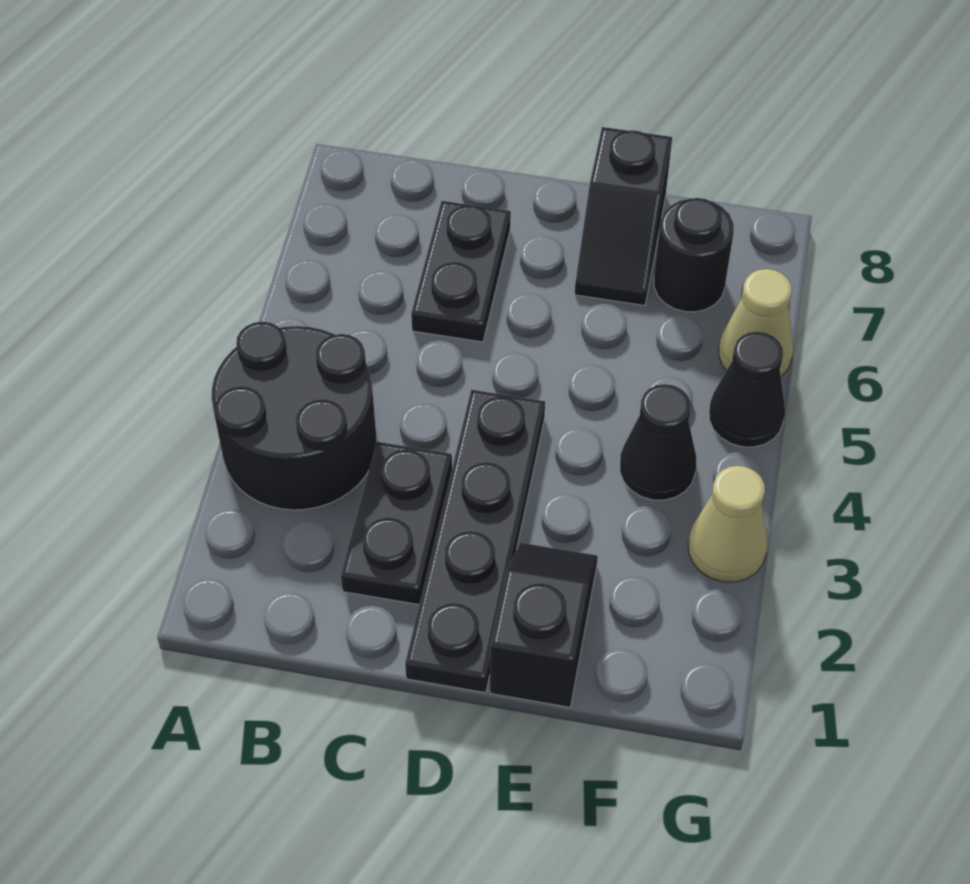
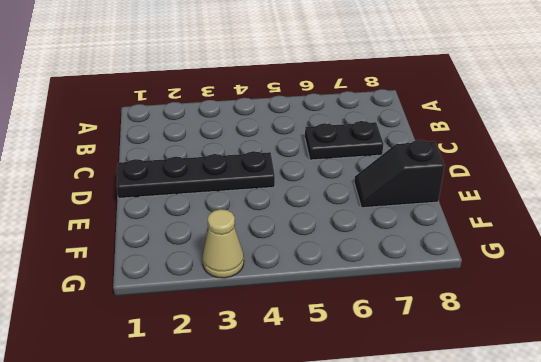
none -> black round brick A3:B4 level 1
none -> black plate C2:C3 level 1

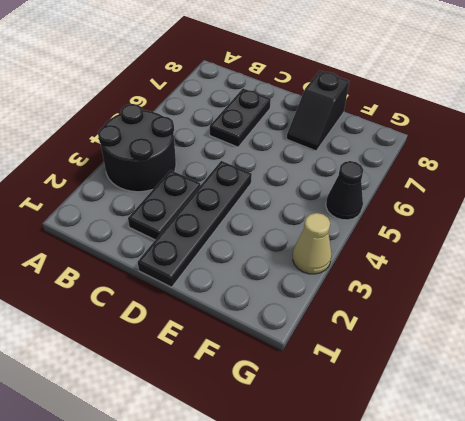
none -> black slope E1:E2 level 1 top 1
none -> black cone F4 level 1

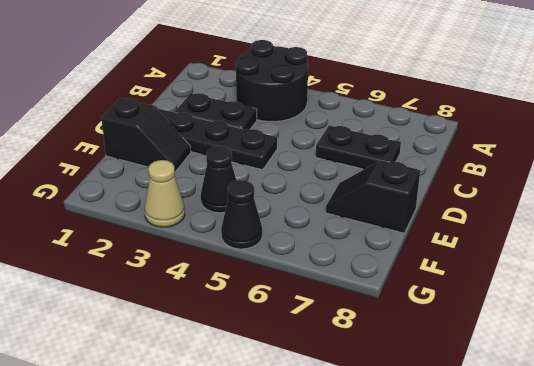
none -> black round brick F7 level 1
none -> tan cone G6 level 1

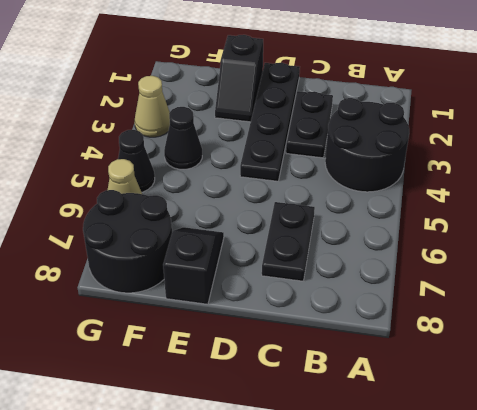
black round brick F7:G8 level 1 -> black round brick F7 level 1

